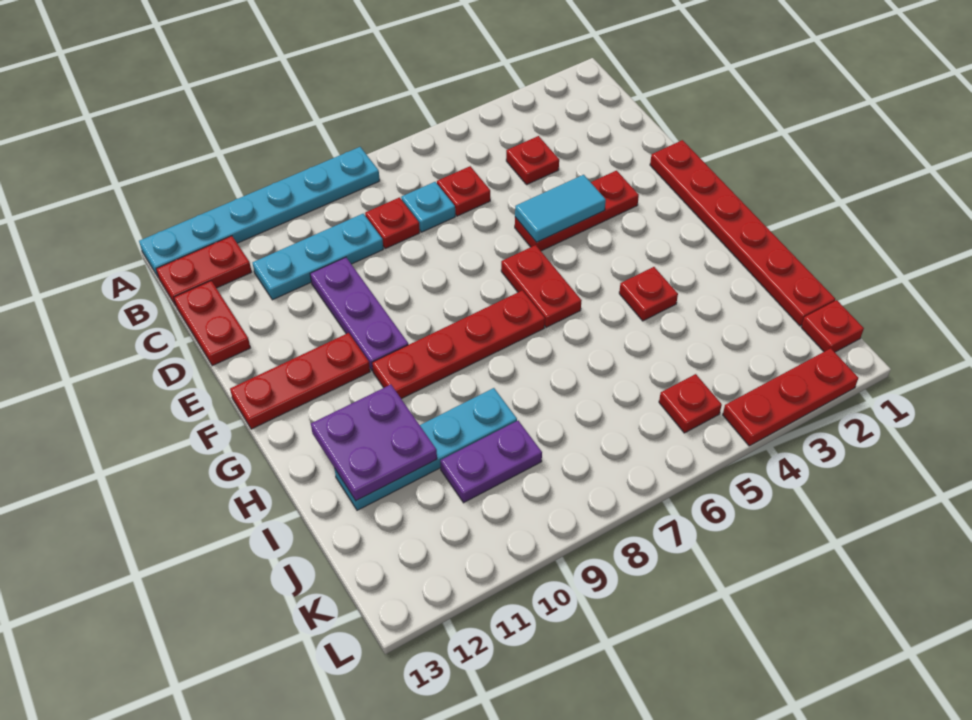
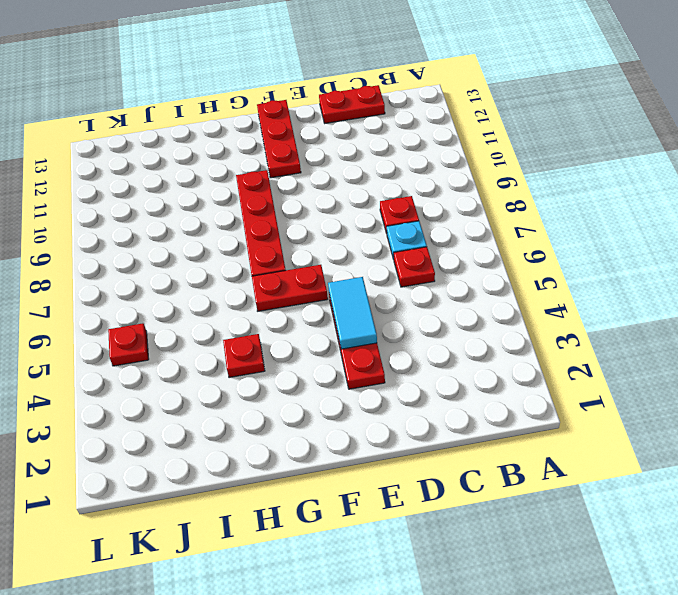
none -> cyan plate A8:A13 level 1
none -> red plate B12:B13 level 1
none -> red plate C4 level 1

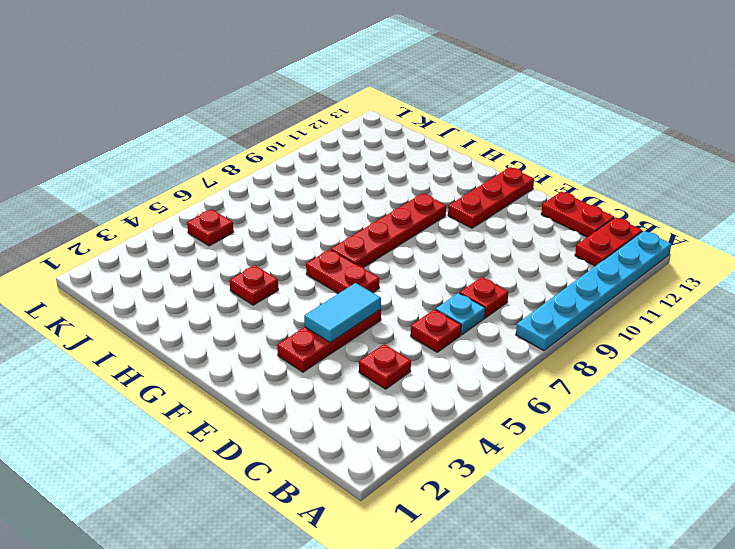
none -> cyan plate C9:C11 level 1
none -> purple plate D10:F10 level 1
none -> red plate E1:J1 level 1

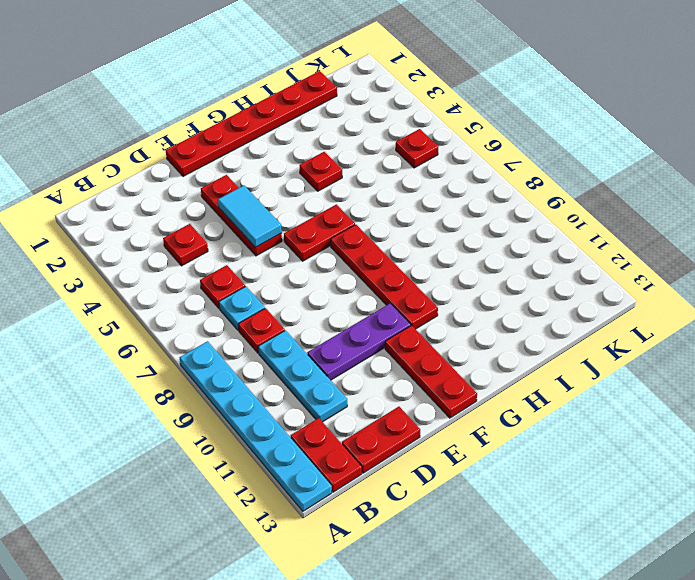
none -> cyan plate I9:I12 level 1
none -> purple plate J9:J10 level 1
none -> red plate K1 level 1

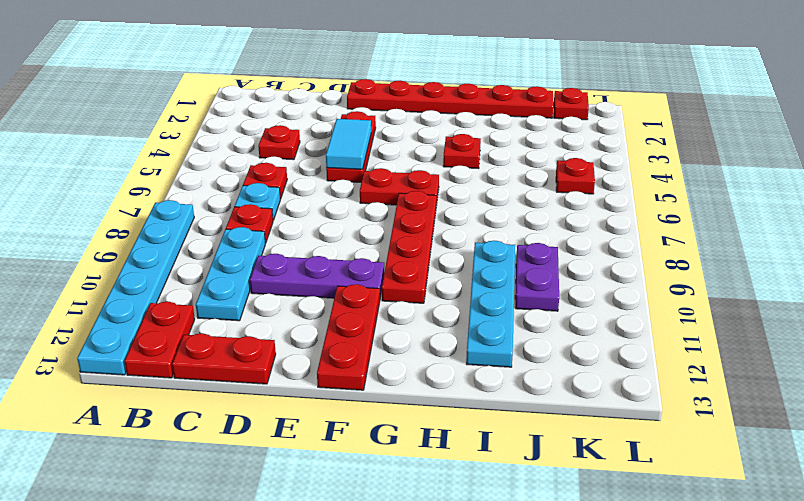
none -> red plate L2:L4 level 1
none -> purple plate H11:I12 level 2

